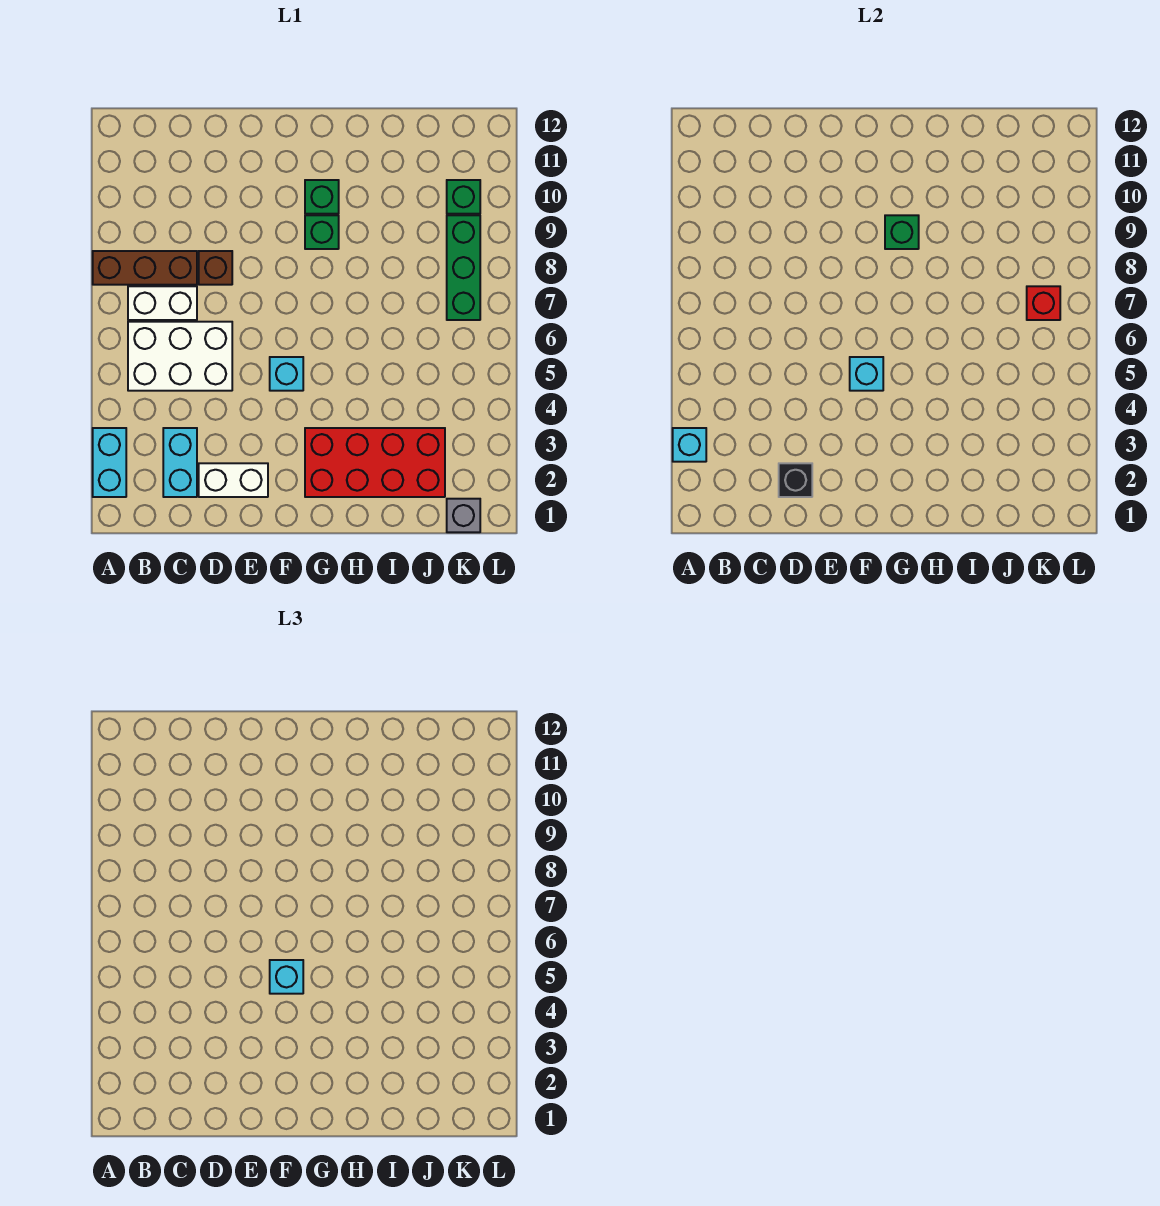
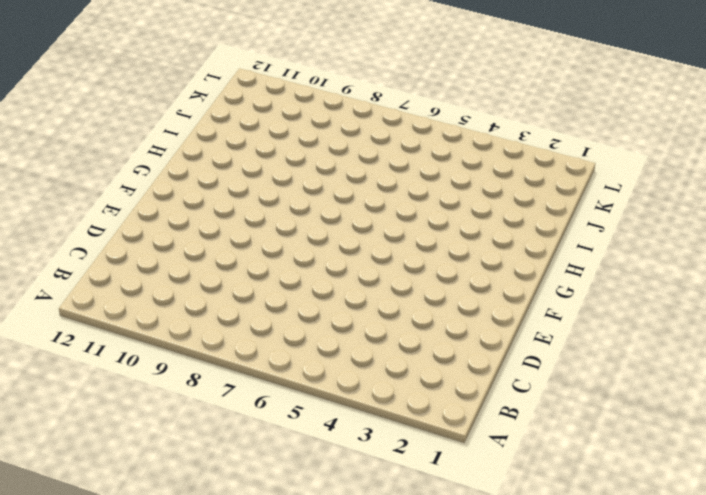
none -> cyan brick A2:A3 level 1
none -> brown brick A8:C8 level 1
none -> white brick B5:D6 level 1

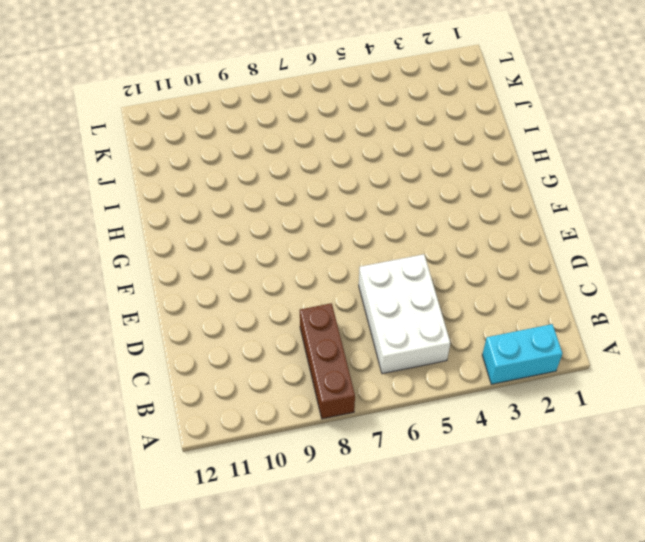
none -> white brick B7:C7 level 1
none -> cyan brick C2:C3 level 1
none -> white brick D2:E2 level 1

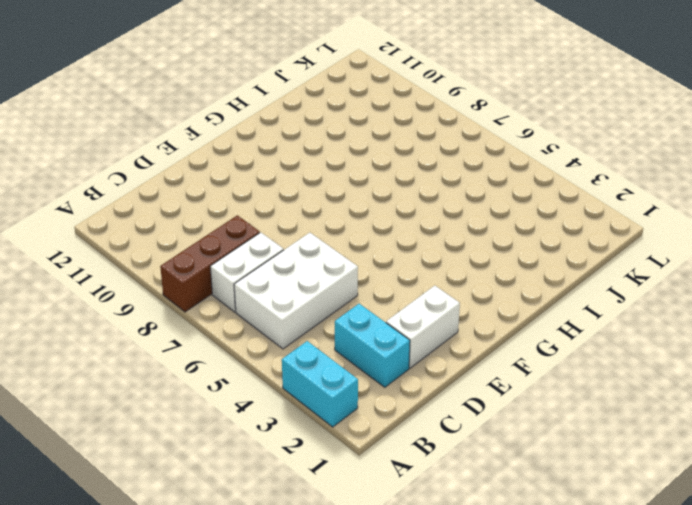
none -> brown brick D8 level 1
none -> cyan brick F5 level 1
none -> red brick G2:J3 level 1

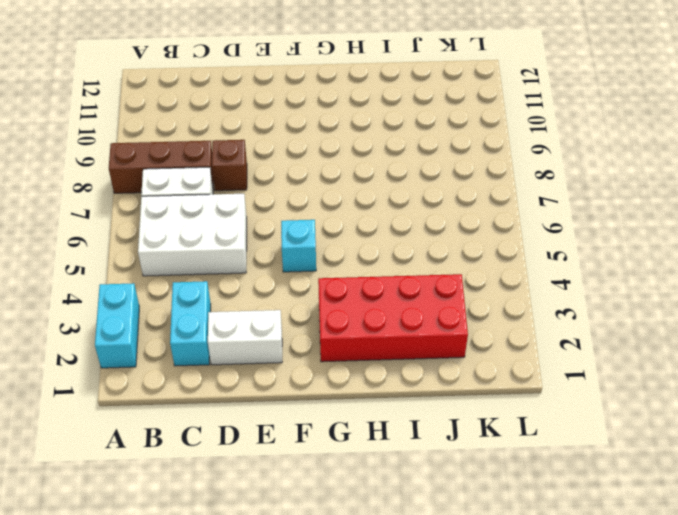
none -> green brick G9 level 1
none -> green brick G10 level 1
none -> grey brick K1 level 1

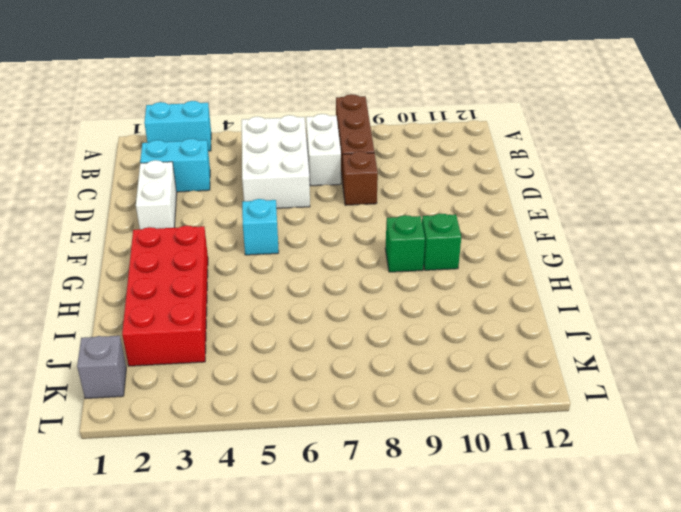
none -> green brick K7:K9 level 1
none -> green brick K10 level 1
none -> cyan brick A3 level 2

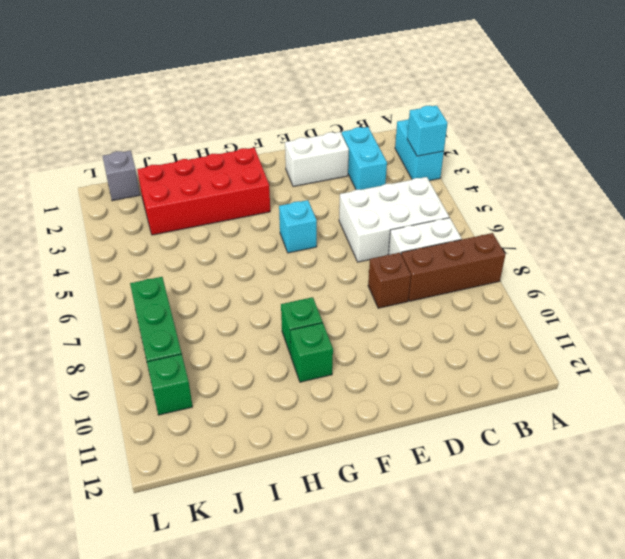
none -> black brick D2 level 2
none -> cyan brick F5 level 2
none -> green brick G9 level 2

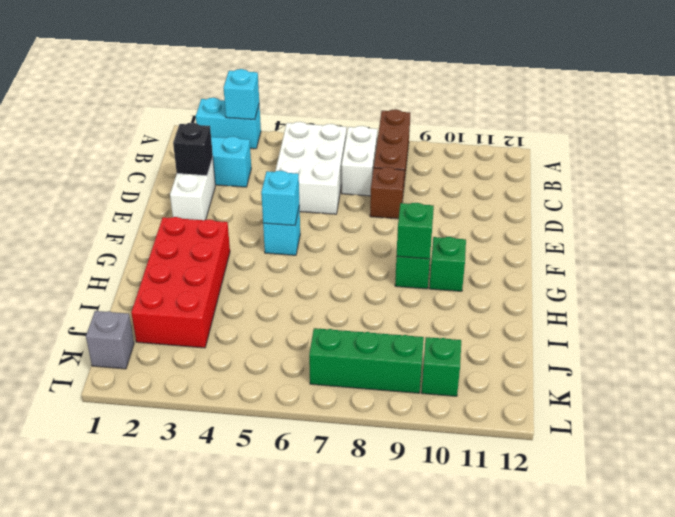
none -> red brick K7 level 2
none -> cyan brick F5 level 3

